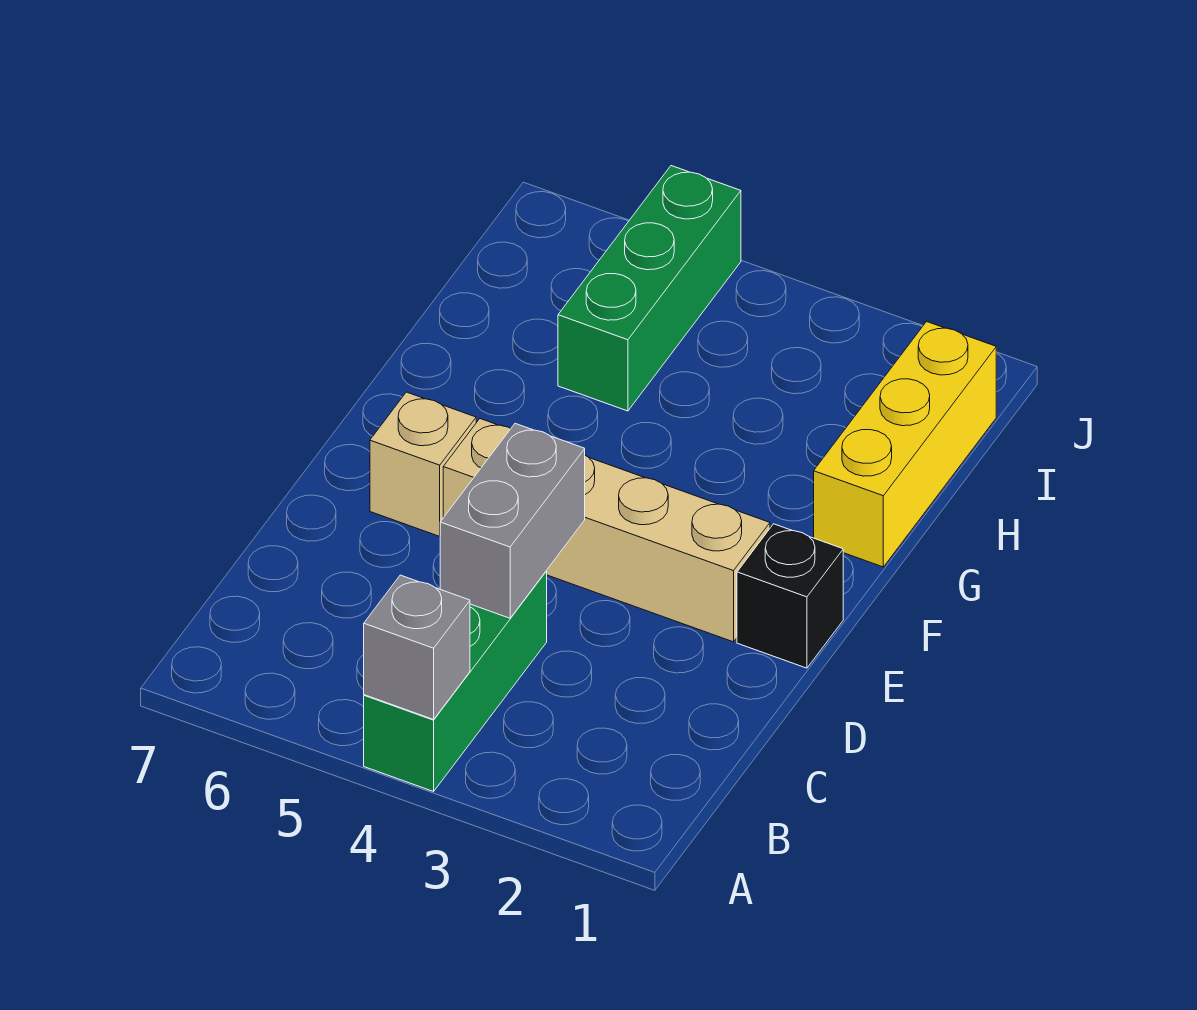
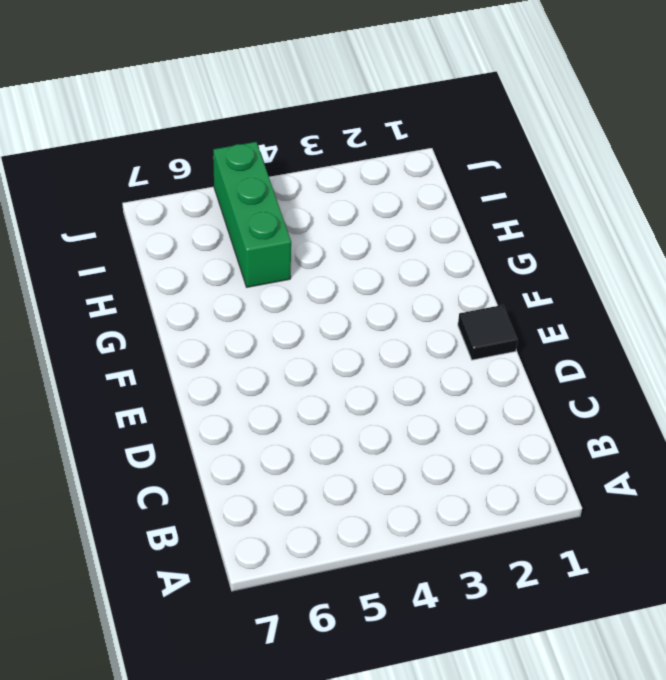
black tile E1 level 1 -> black brick E1 level 1
none -> green brick A4:C4 level 1
none -> tan brick E2:E5 level 1

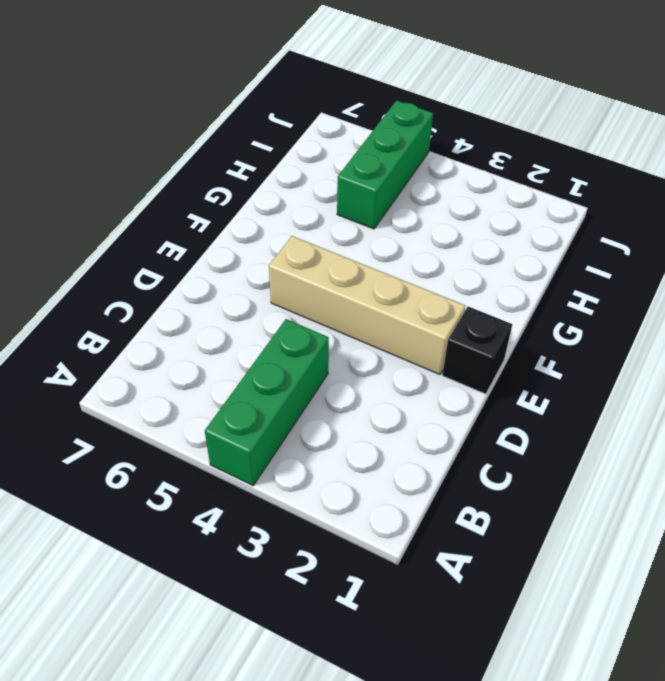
none -> tan brick E6 level 1
none -> yellow brick G1:I1 level 1

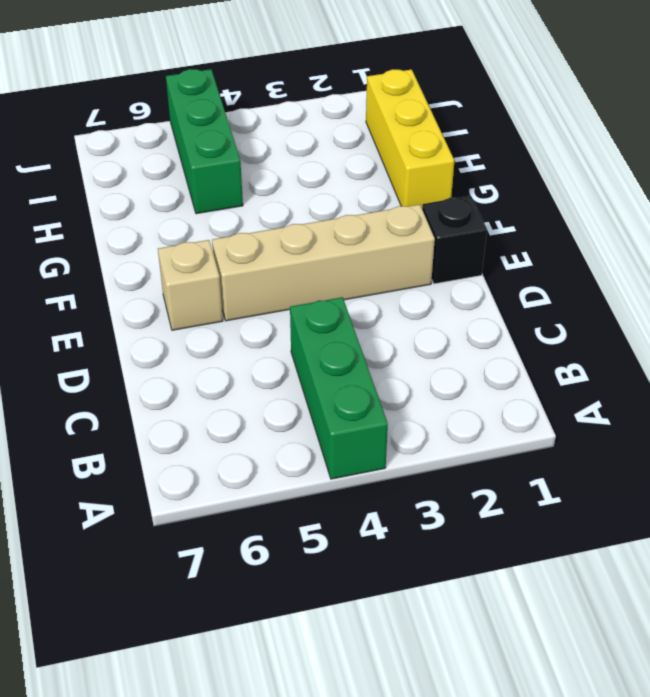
none -> grey brick A4 level 2
none -> grey brick C4:D4 level 2

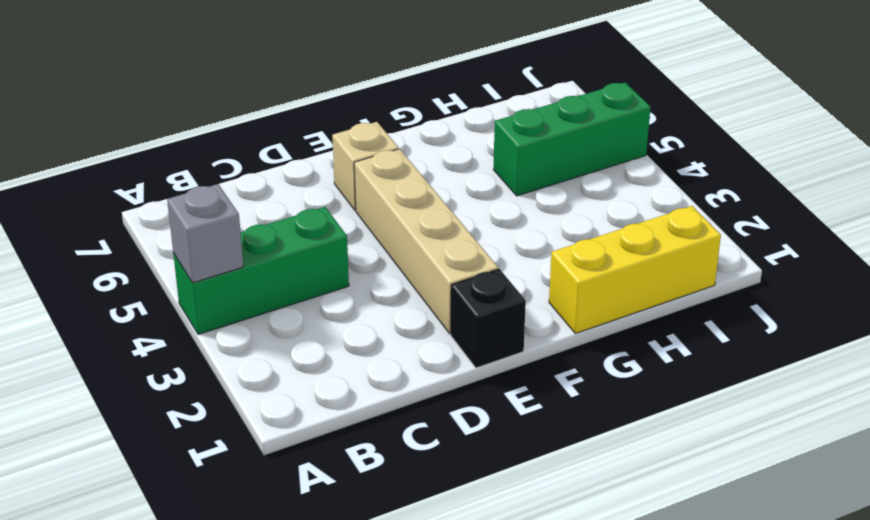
none -> grey brick C4:D4 level 2

